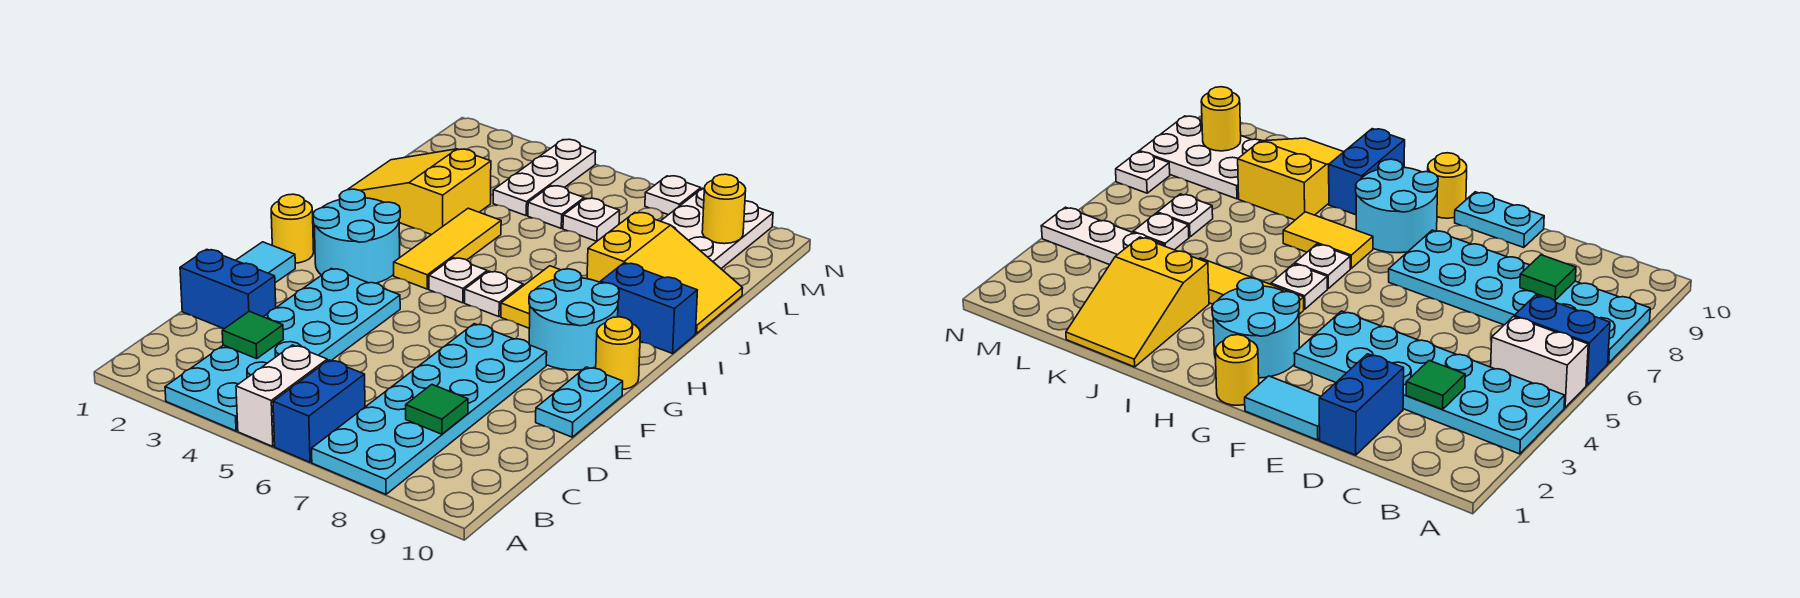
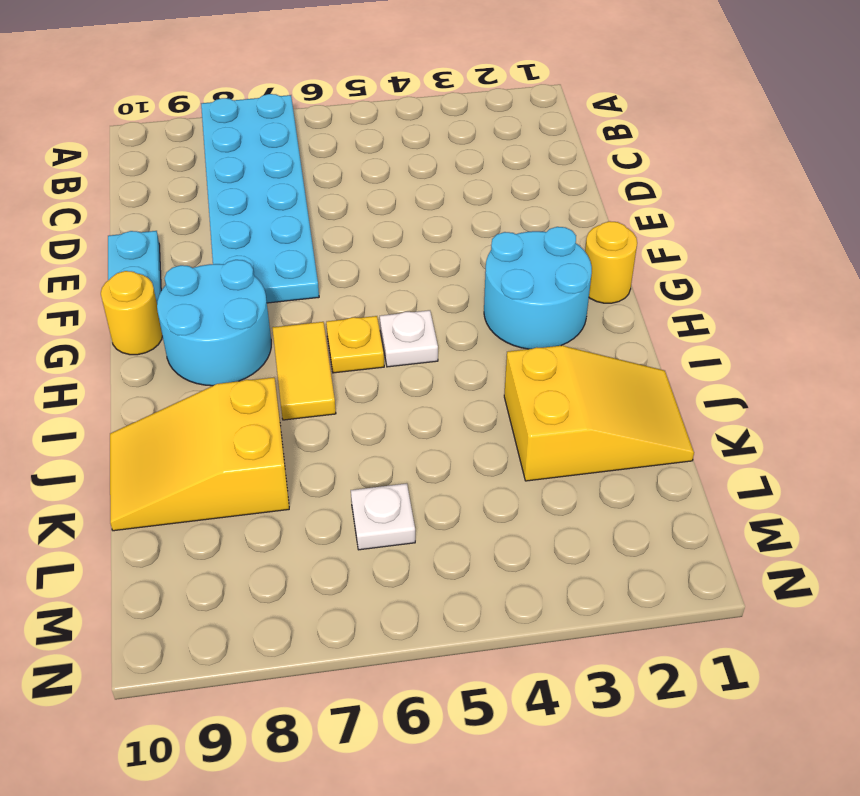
yellow plate H6 level 1 -> white plate H6 level 1
none -> cyan plate A3:F4 level 1
none -> white brick A5:B5 level 1
none -> blue brick A6:B6 level 1

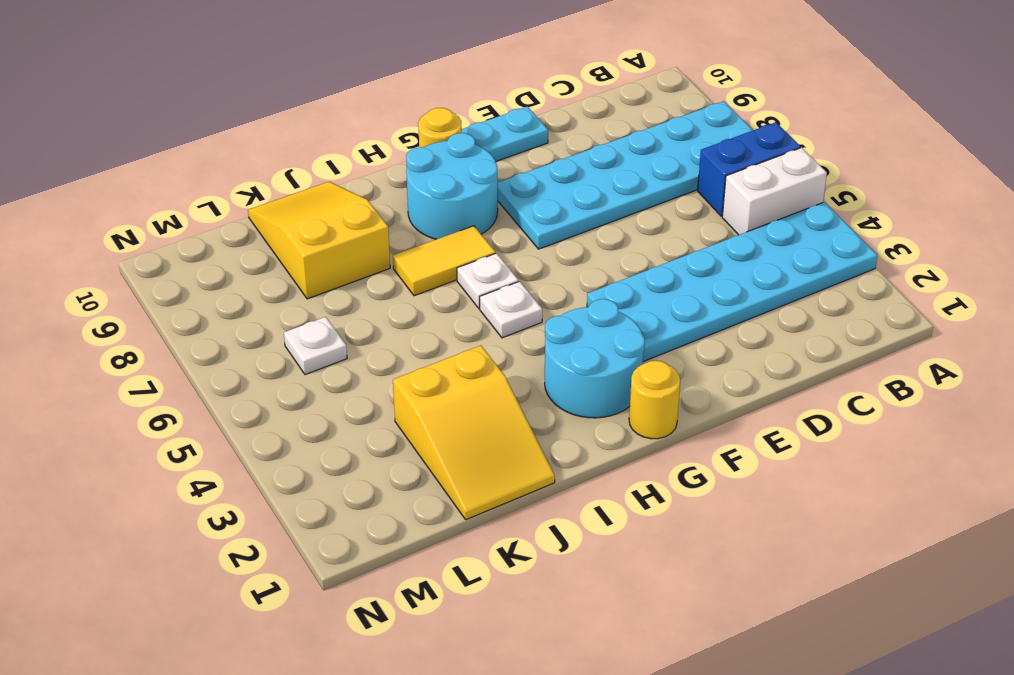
none -> blue brick D1:D2 level 1
none -> cyan tile E1:F1 level 1
none -> yellow tile H4:J4 level 1

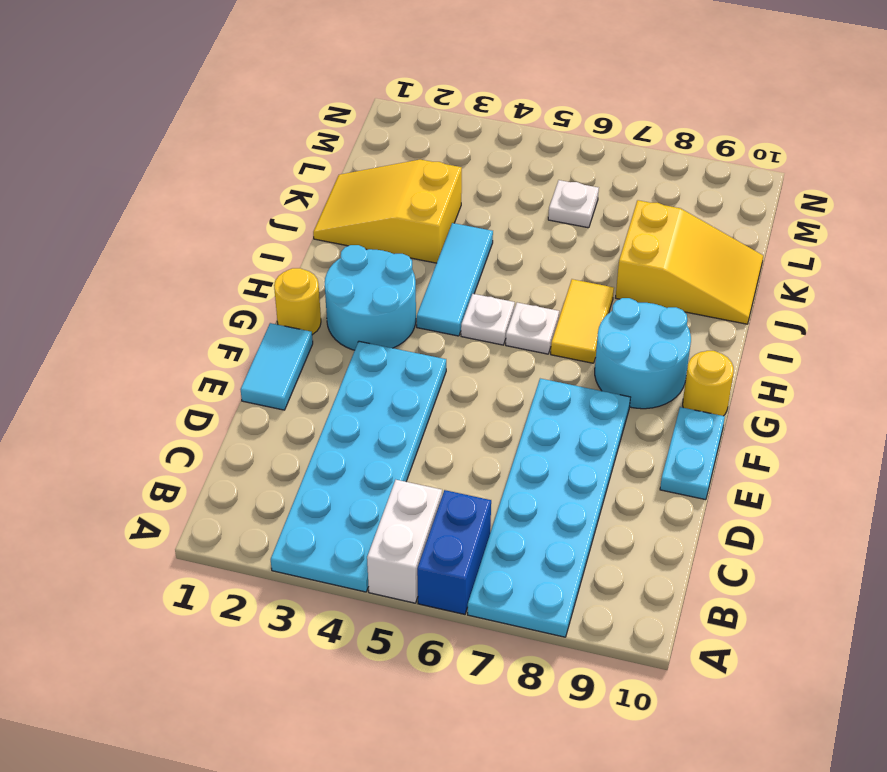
cyan tile H4:J4 level 1 -> yellow tile H4:J4 level 1
none -> blue brick D1:D2 level 1
none -> blue brick I9:I10 level 1
none -> white plate L4:N4 level 1

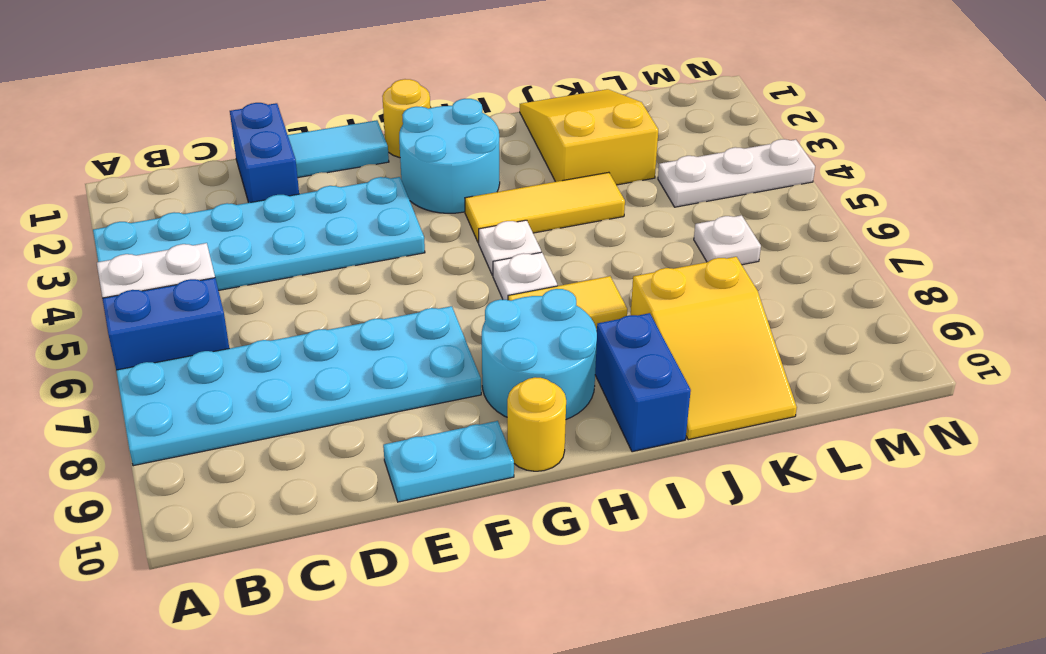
none -> white plate L5 level 1
none -> white plate L8:N9 level 1
none -> white plate N7 level 1

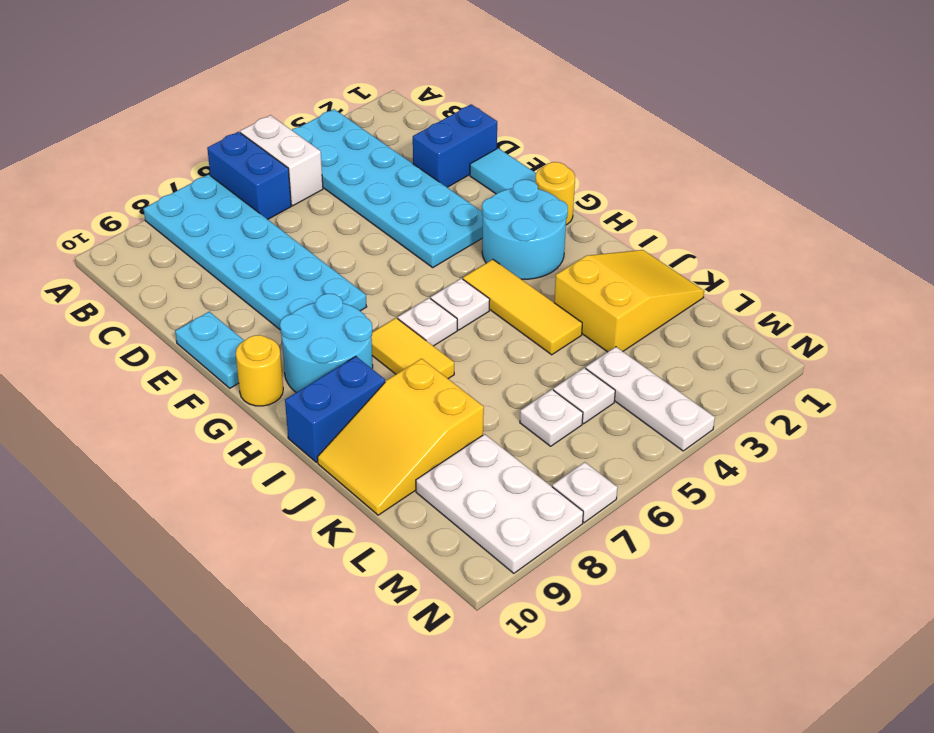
none -> green tile C3 level 2
none -> green tile C8 level 2
none -> yellow round brick M9 level 2

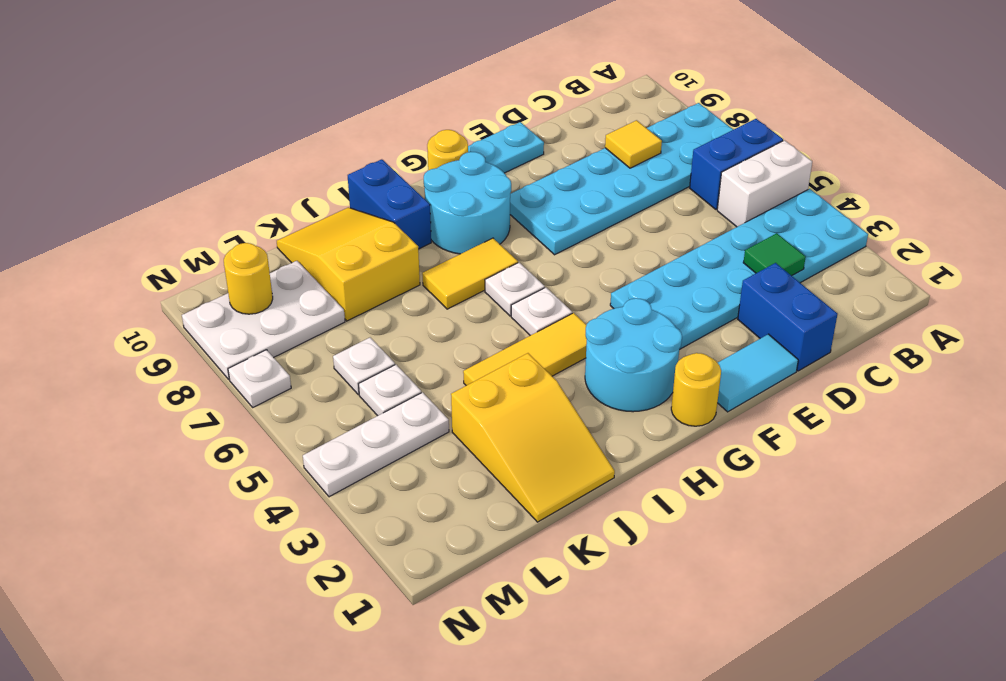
yellow tile C8 level 2 -> green tile C8 level 2

